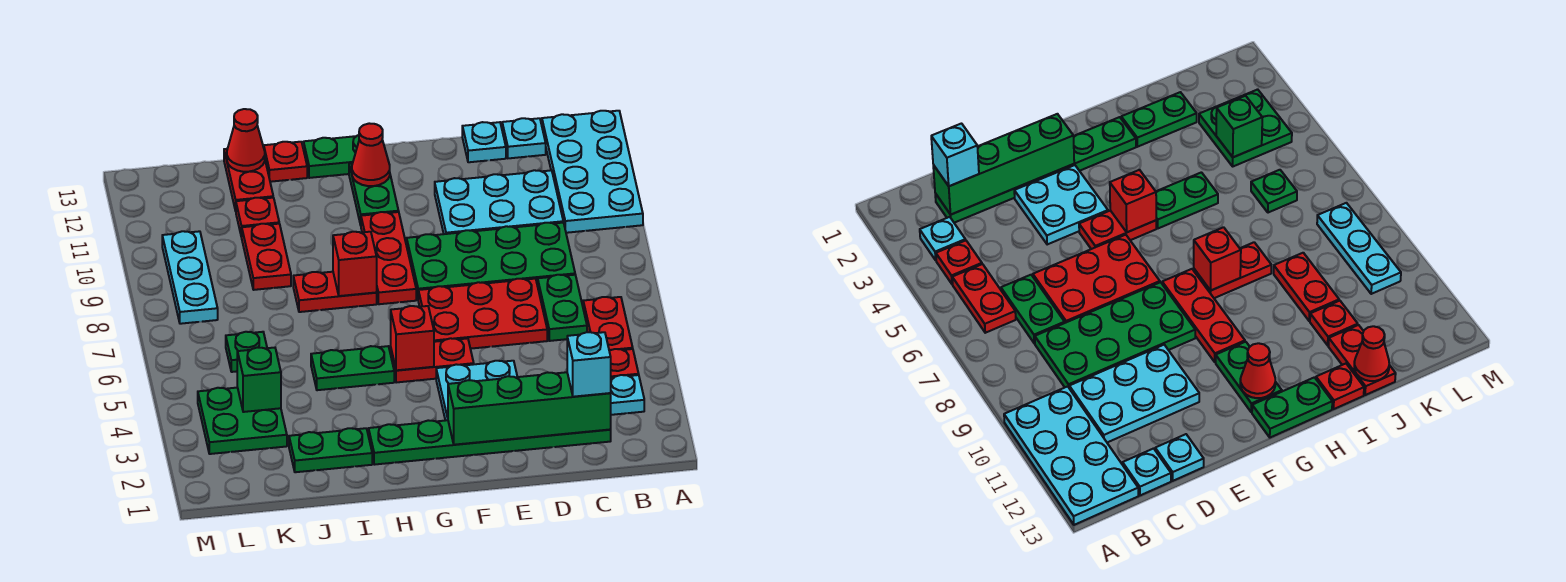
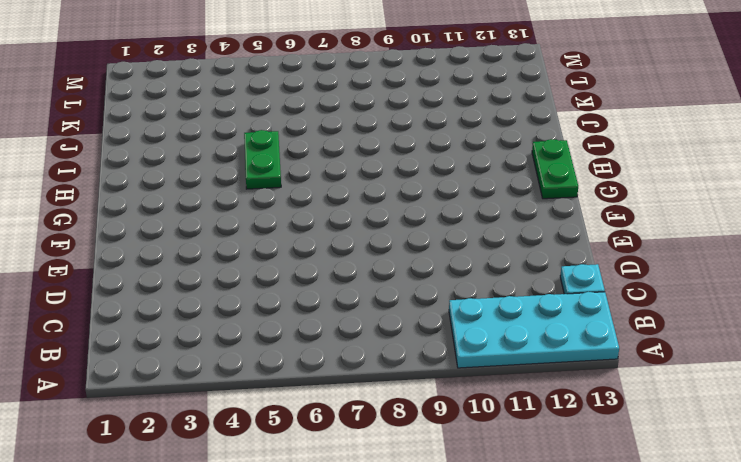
none -> cyan plate B3 level 1
none -> red plate B4 level 1
none -> red plate B5:B6 level 1
none -> green plate C2:H2 level 1

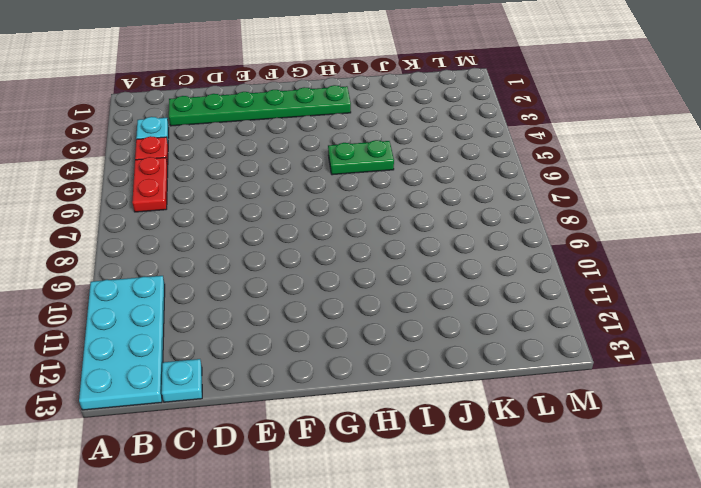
none -> green plate C6:C7 level 1
none -> green plate C8:F9 level 1
none -> cyan plate C10:E11 level 1
none -> red plate D6:F7 level 1

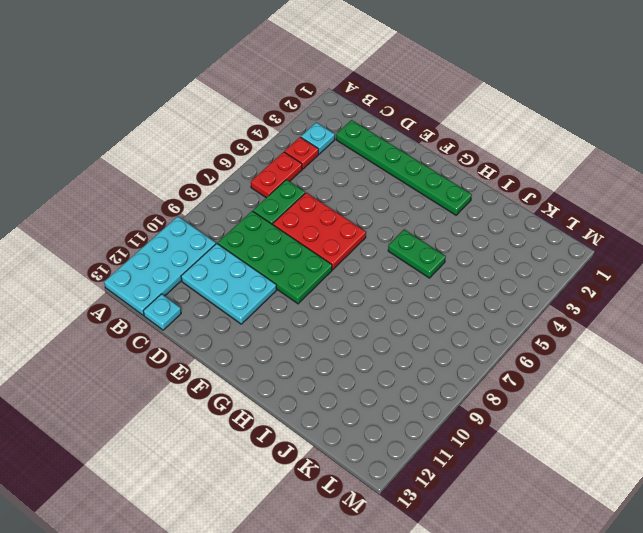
none -> cyan plate D13 level 1
none -> cyan plate E3:F4 level 1
none -> red plate F5:G5 level 1
none -> red plate G8:G10 level 1

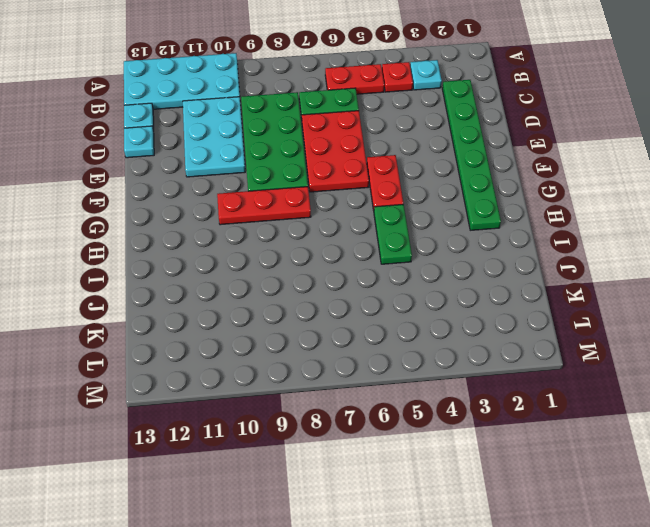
none -> cyan plate E3:F4 level 1
none -> green plate G11:G12 level 1
none -> green plate G13:H13 level 1
none -> red plate H8:I8 level 1

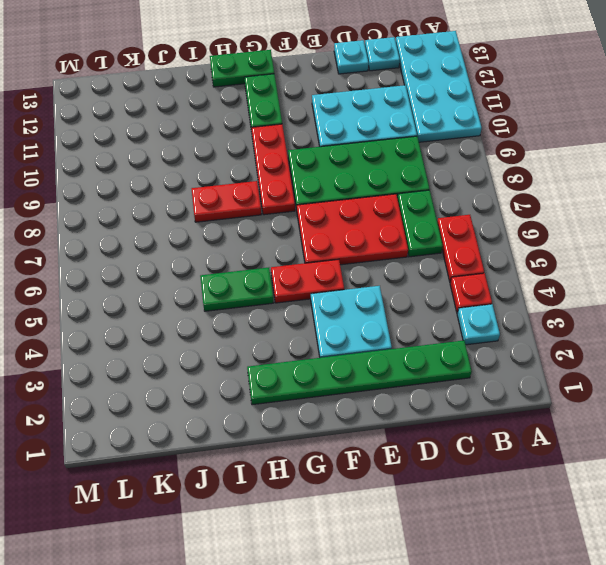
none -> green plate I2:J2 level 1
none -> red plate I13 level 1
none -> red plate J9:J10 level 1
none -> red plate J11 level 1

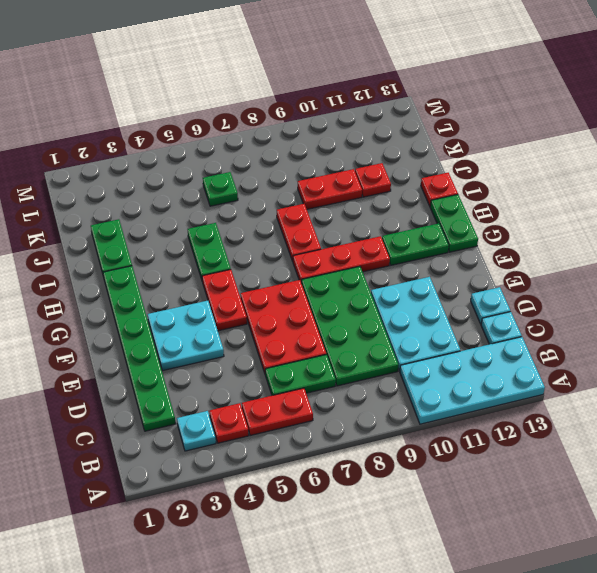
none -> red plate J12:J13 level 1
none -> green plate K3:L4 level 1
none -> cyan plate L8:L10 level 1
none -> green brick C2:F2 level 2

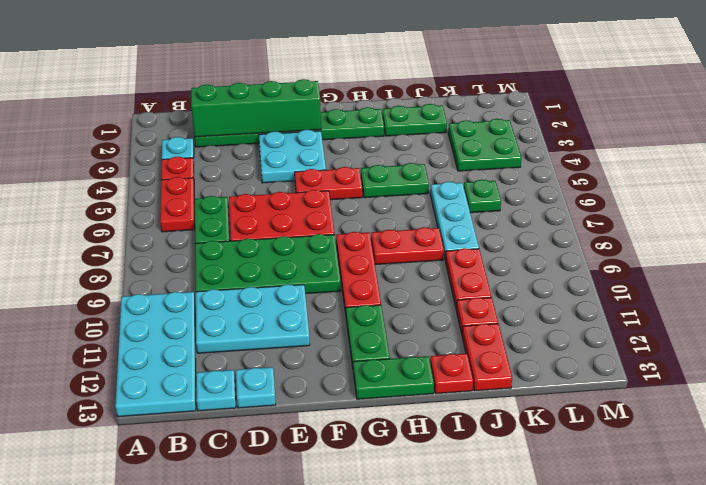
cyan plate J6:J8 level 1 -> cyan plate L8:L10 level 1
none -> red brick G5 level 2
none -> red cone G12 level 2
none -> red brick H8 level 2
none -> red cone J13 level 2

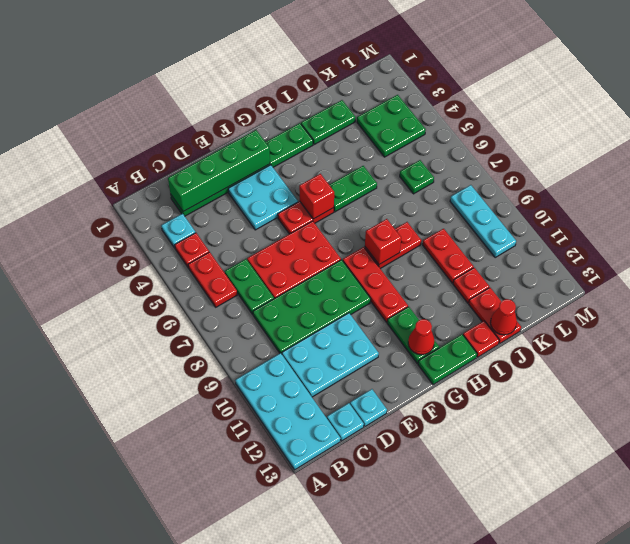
none -> green brick K4 level 2
none -> cyan brick C2 level 3

